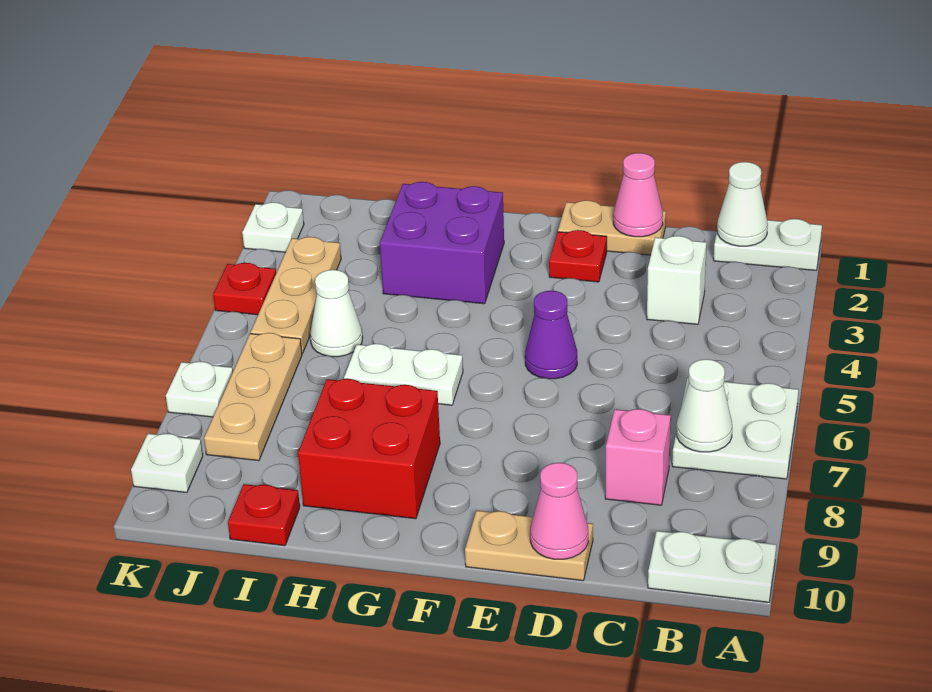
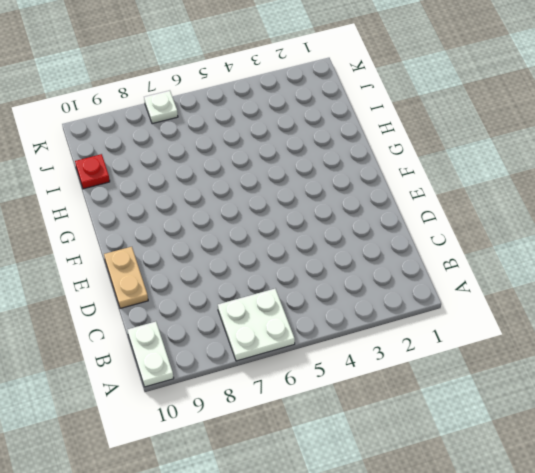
none -> white plate A1:B1 level 1
none -> white brick C3 level 1
none -> pink brick C8 level 1

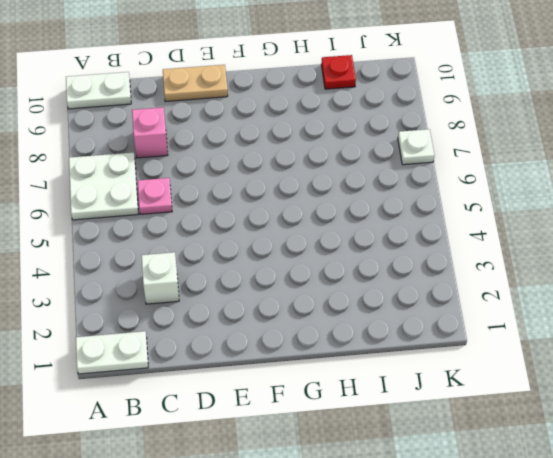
pink plate C6 level 1 -> none
none -> tan plate D1:E1 level 1
none -> red plate E2 level 1
none -> purple cone E5 level 1

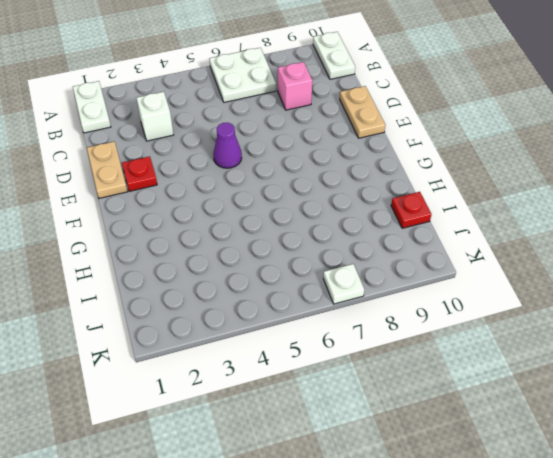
none -> purple brick G2:H3 level 1
none -> white plate G6:H6 level 1
none -> red brick G8:H9 level 1

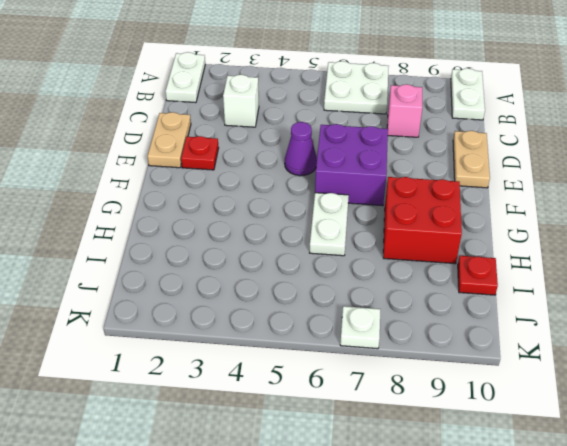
purple brick E6:F7 level 1 -> purple brick G2:H3 level 1
none -> white cone I5 level 1
none -> tan plate J3:J5 level 1
none -> tan plate J6:J8 level 1

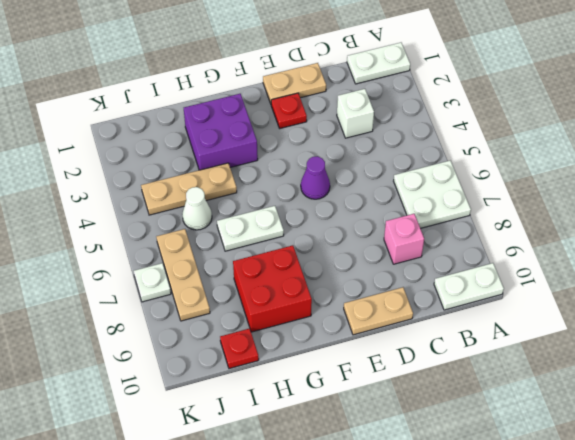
tan plate H4:J4 level 1 -> tan plate J3:J5 level 1
none -> white plate K2 level 1
none -> red plate K4 level 1
none -> white plate K9 level 1

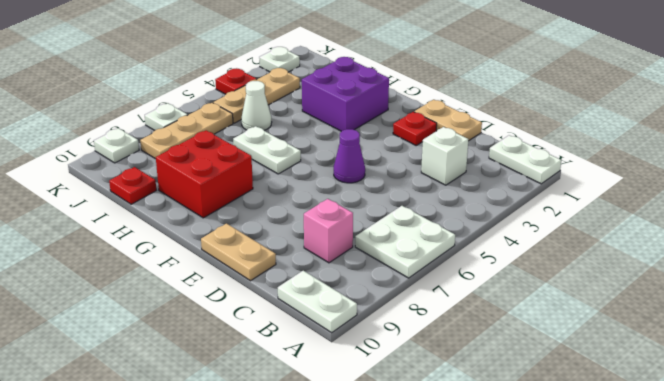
none -> white cone B1 level 2
none -> white cone B7 level 2
none -> pink cone D1 level 2

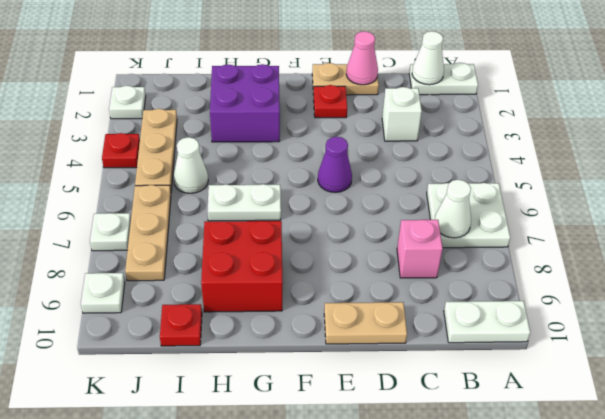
none -> pink cone D10 level 2

